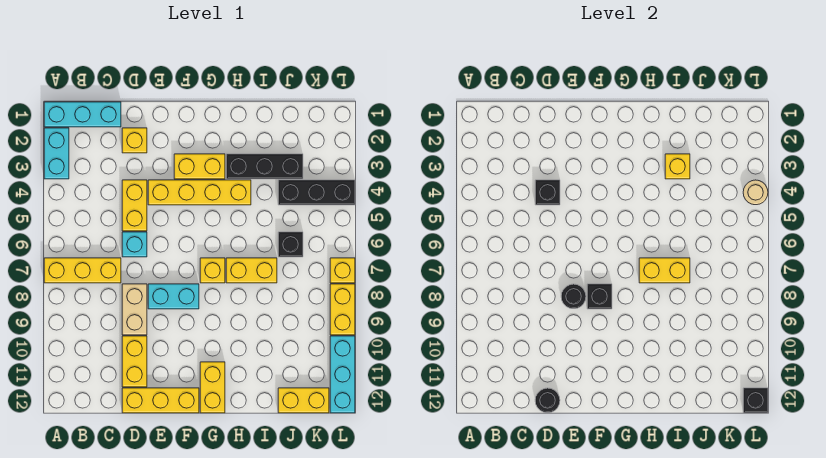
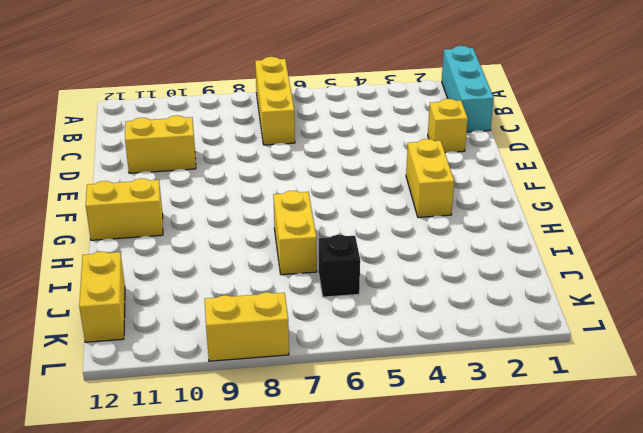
none -> cyan brick A2:A3 level 1
none -> yellow brick D4:D5 level 1
none -> cyan brick D6 level 1
none -> tan brick D8:D9 level 1

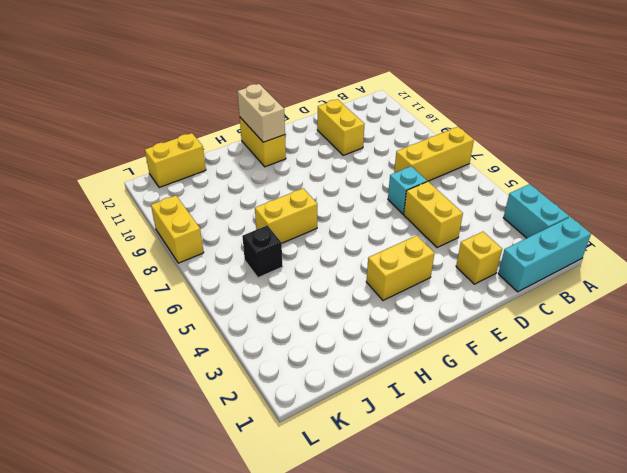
tan brick G11:G12 level 2 -> tan brick D8:D9 level 1
none -> yellow brick D12:F12 level 1
none -> yellow brick E4:H4 level 1
none -> cyan brick E8:F8 level 1
none -> yellow brick G7 level 1

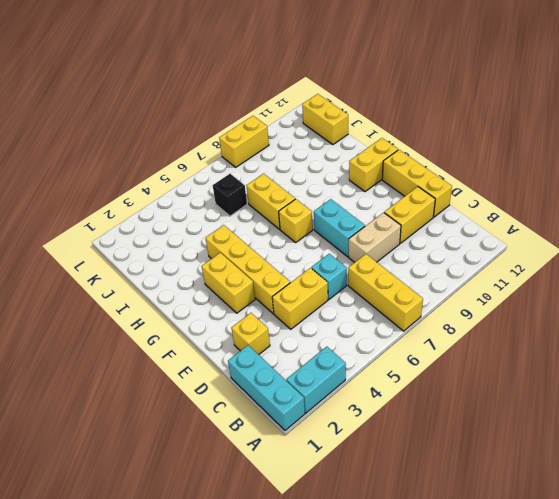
none -> black brick H3:J3 level 1
none -> black brick J4:L4 level 1
none -> yellow brick L7 level 1
none -> cyan brick L10:L12 level 1

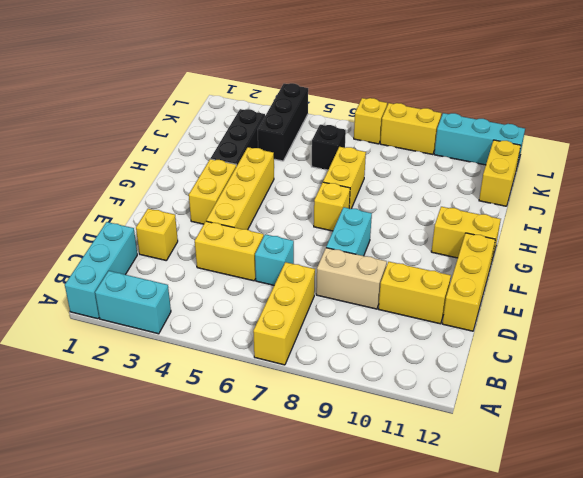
none -> black brick D4 level 2
none -> black round brick D12 level 2
none -> black round brick E8 level 2
none -> black brick F8 level 2

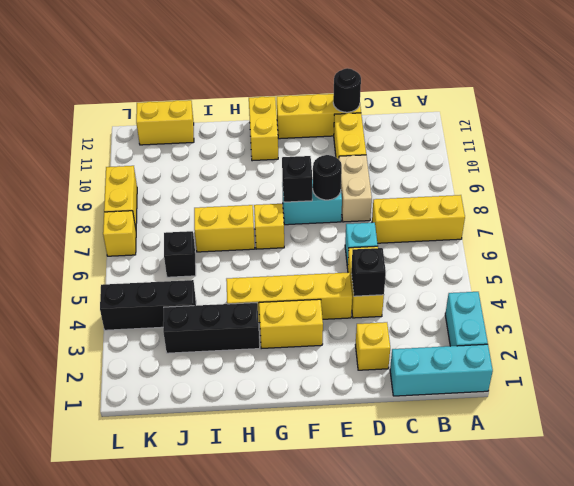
none -> cyan brick L10:L12 level 1
none -> yellow brick H7:I7 level 2
none -> yellow brick I3 level 2
none -> tan round brick L4 level 2

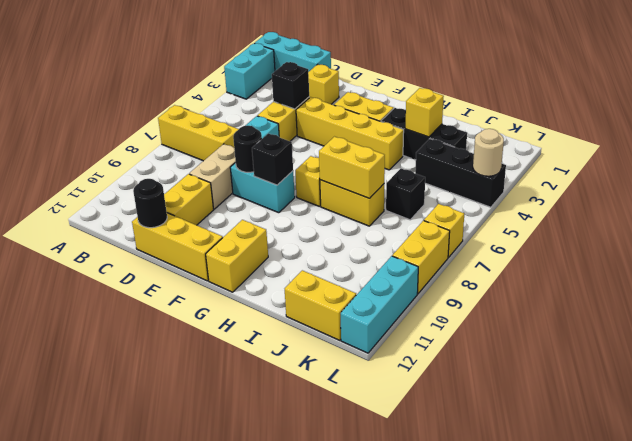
none -> black brick L12 level 2

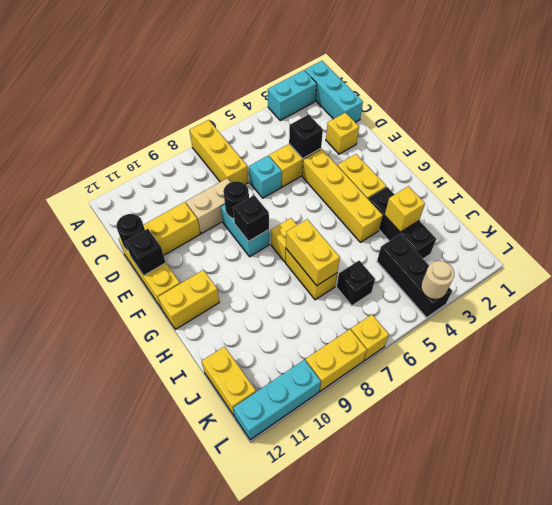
black brick E12 level 2 -> black brick L12 level 2

